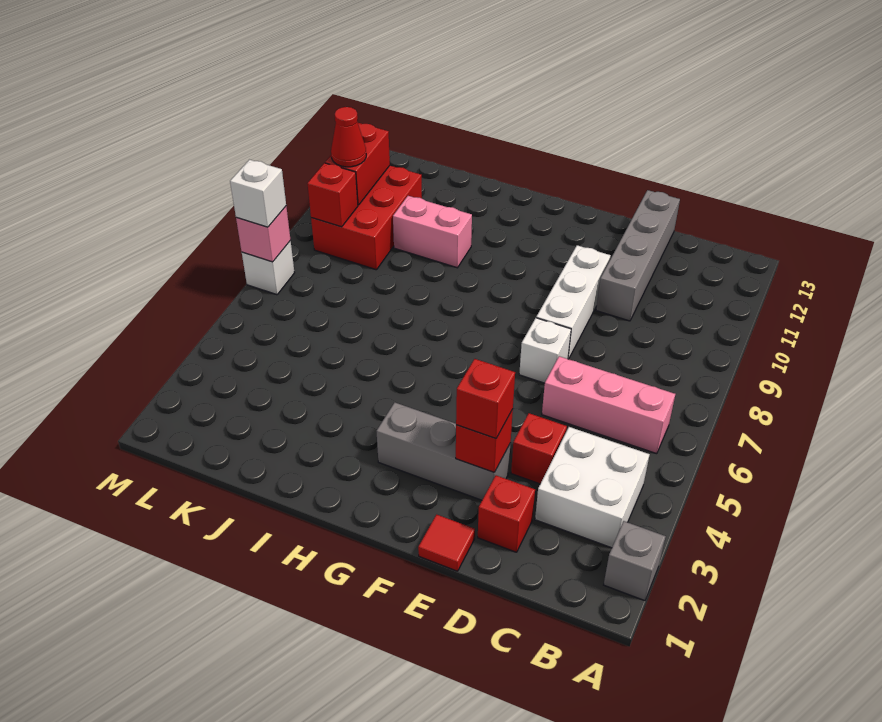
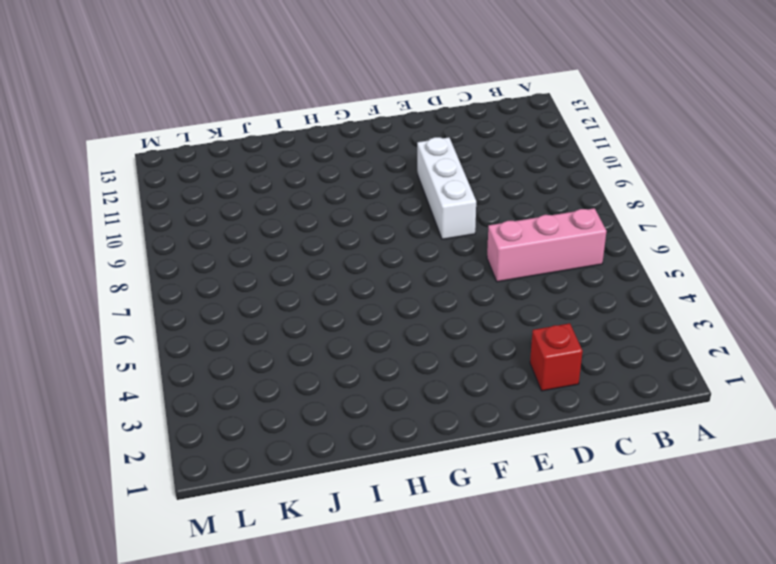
none -> grey brick A2 level 1
none -> white brick B3:C4 level 1
none -> red brick D4 level 1

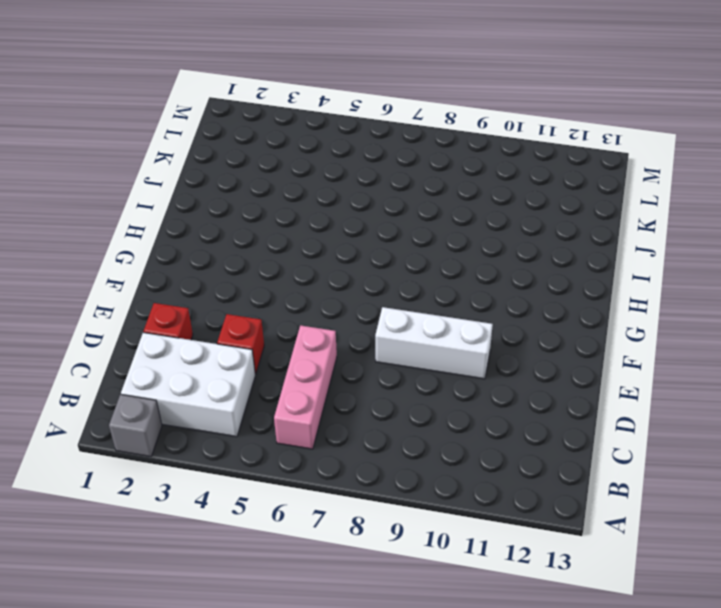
white brick B2:C4 level 1 -> white brick B3:C4 level 1
none -> grey brick D10:D13 level 1
none -> red tile E1 level 1
none -> grey brick E3:G3 level 1

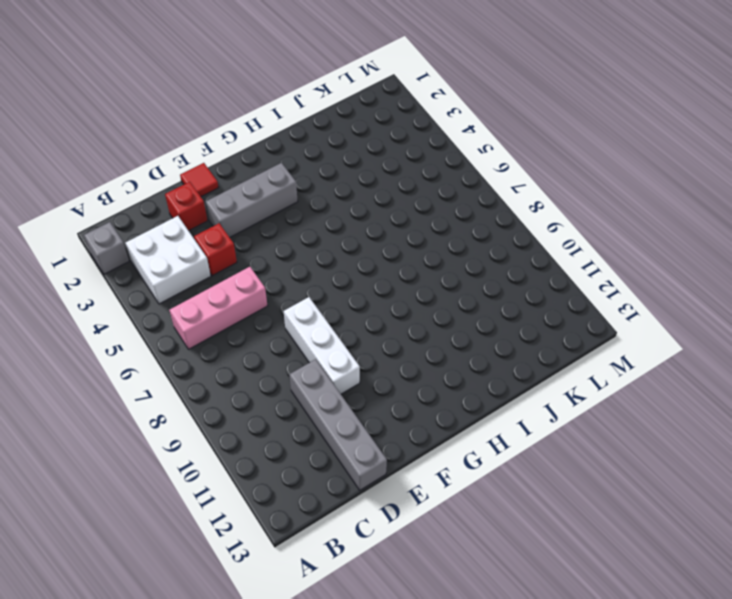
none -> white brick E7 level 1
none -> pink brick I10:J10 level 1
none -> red brick K9:L11 level 1

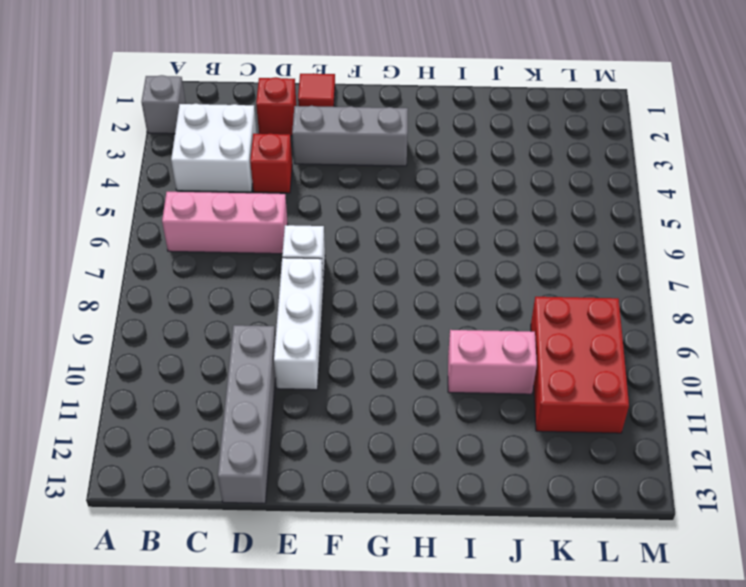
none -> white brick M7 level 1
none -> red brick E3 level 2
none -> red brick L9 level 2

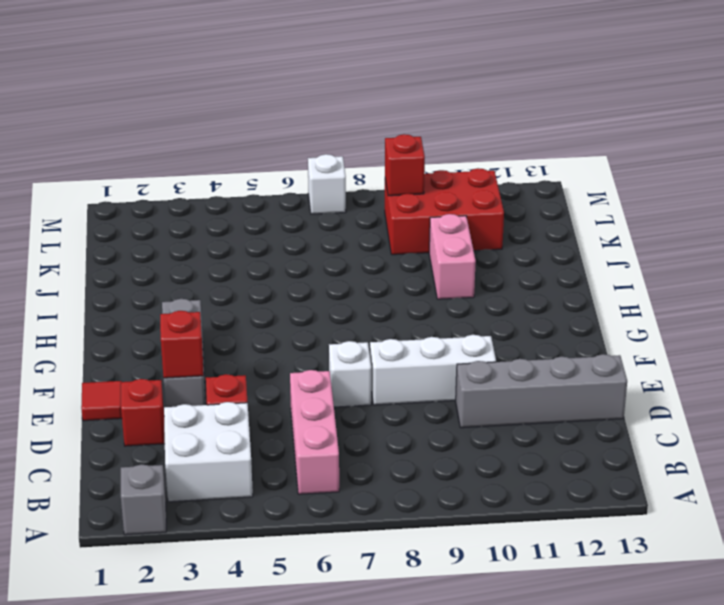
none -> red brick L10:L11 level 2
none -> pink brick M7 level 2
none -> red brick E3 level 3

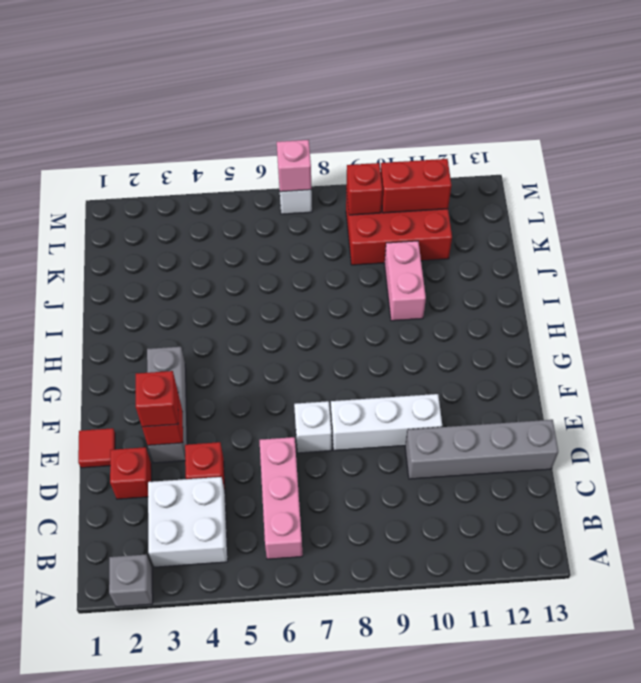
none -> red cone L10 level 3
none -> white brick M7 level 3

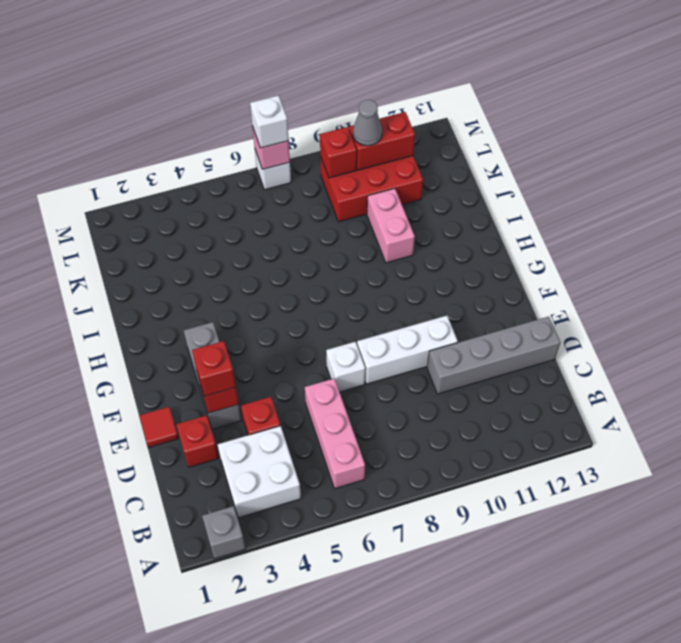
grey cone L10 level 3 -> red cone L10 level 3

